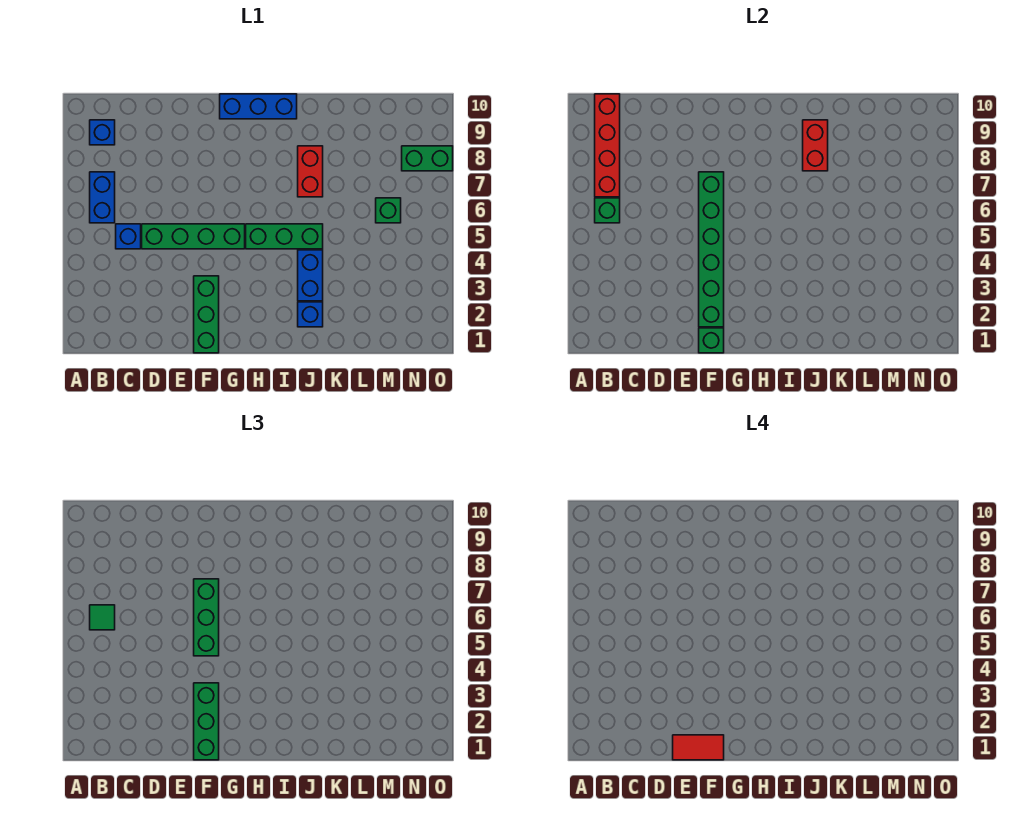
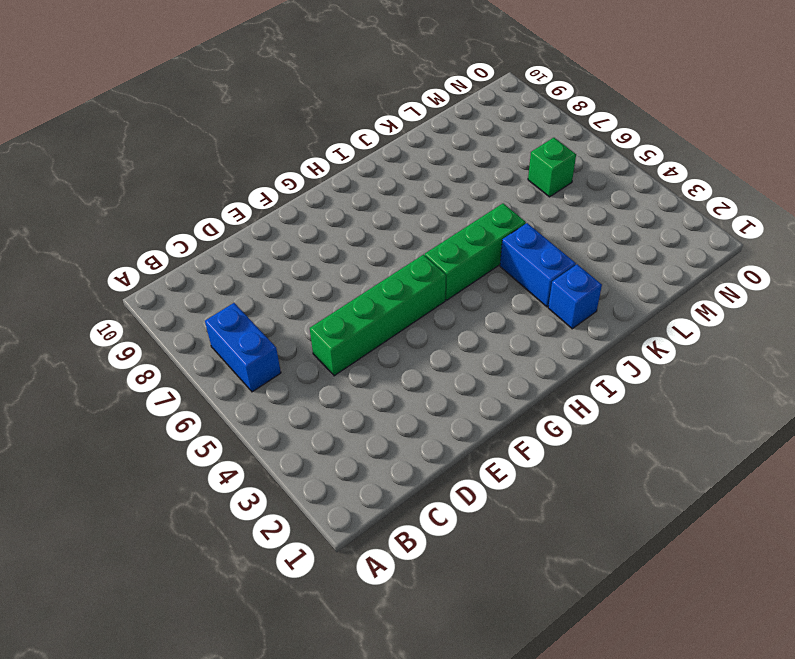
none -> blue brick B9 level 1
none -> blue brick C5 level 1
none -> green brick F1:F3 level 1

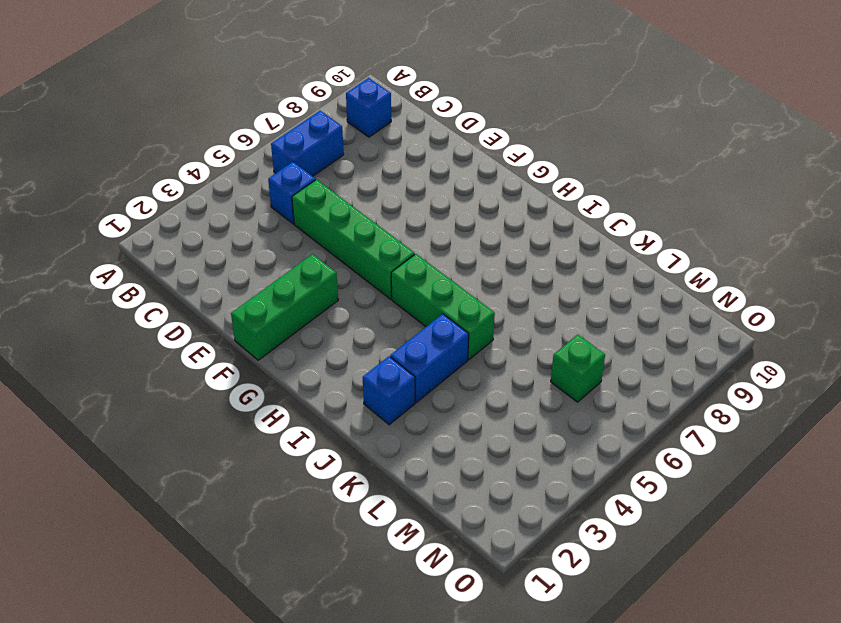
none -> blue brick G10:I10 level 1
none -> red brick J7:J8 level 1
none -> green brick N8:O8 level 1

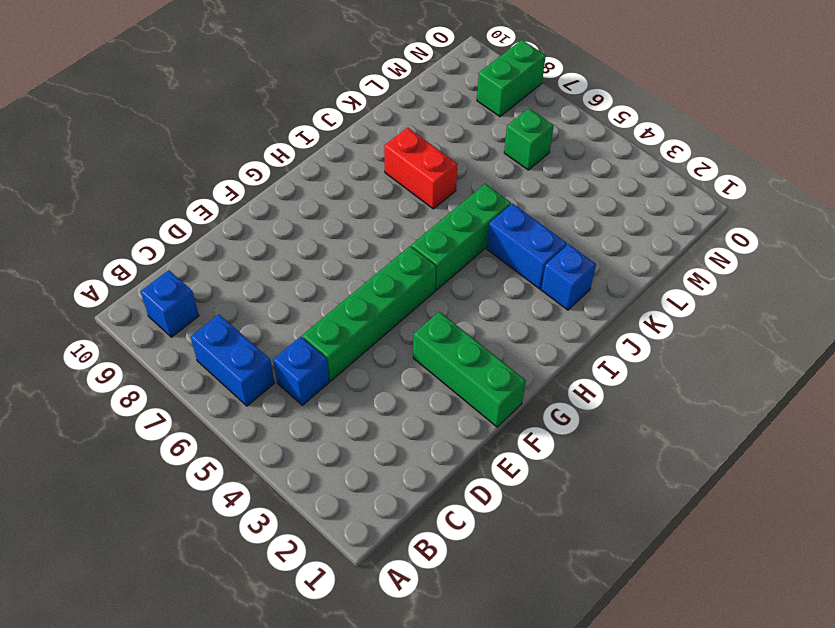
none -> blue brick G10:I10 level 1
none -> green brick B6 level 2
none -> red brick B7:B10 level 2

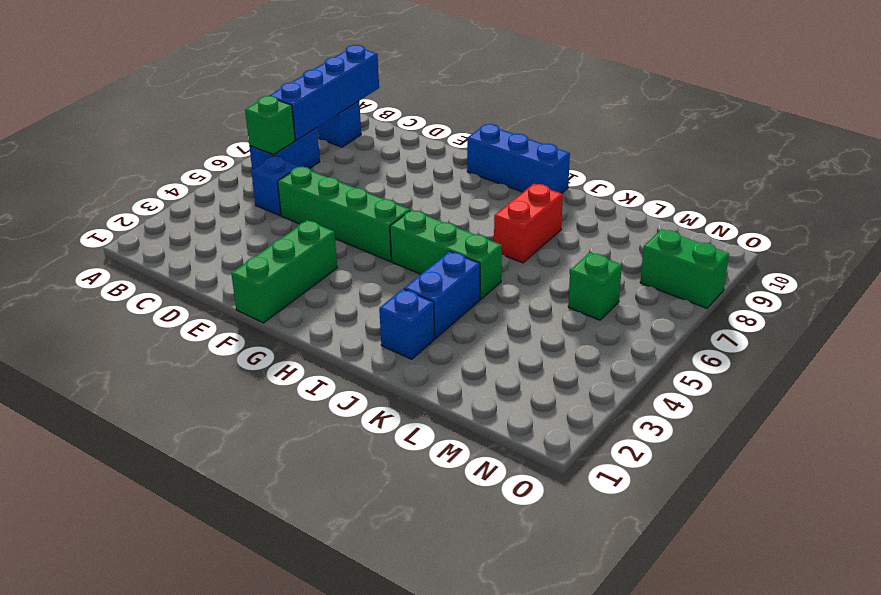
blue brick B7:B10 level 2 -> red brick B7:B10 level 2
none -> green brick F1 level 2
none -> green brick F2:F7 level 2
none -> red brick J8:J9 level 2

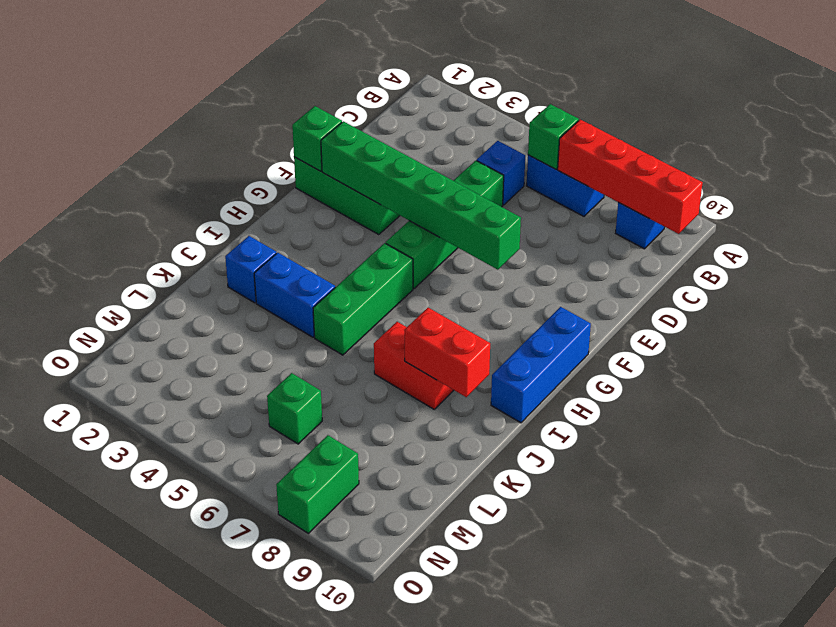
none -> green tile B6 level 3
none -> green brick F1:F3 level 3
none -> green brick F5:F7 level 3

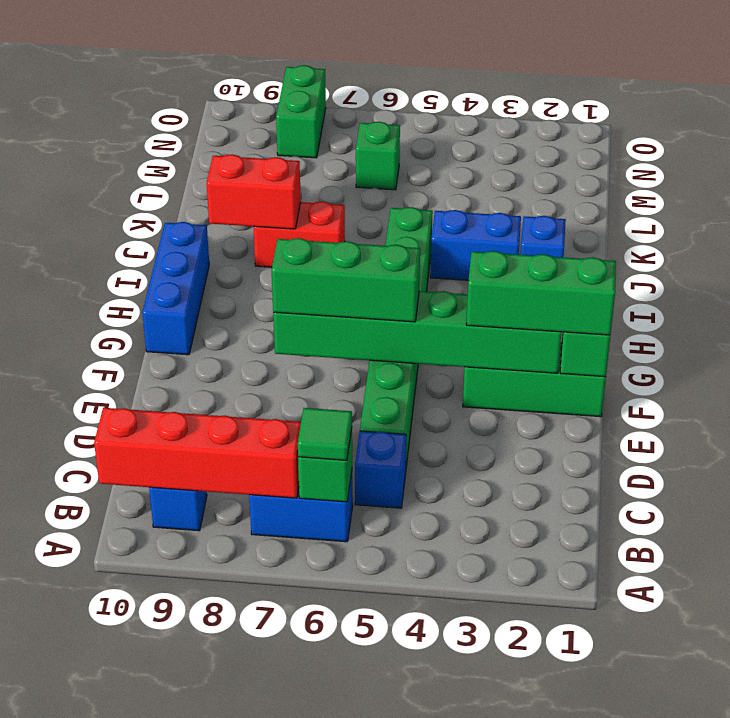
none -> red tile E1:F1 level 4

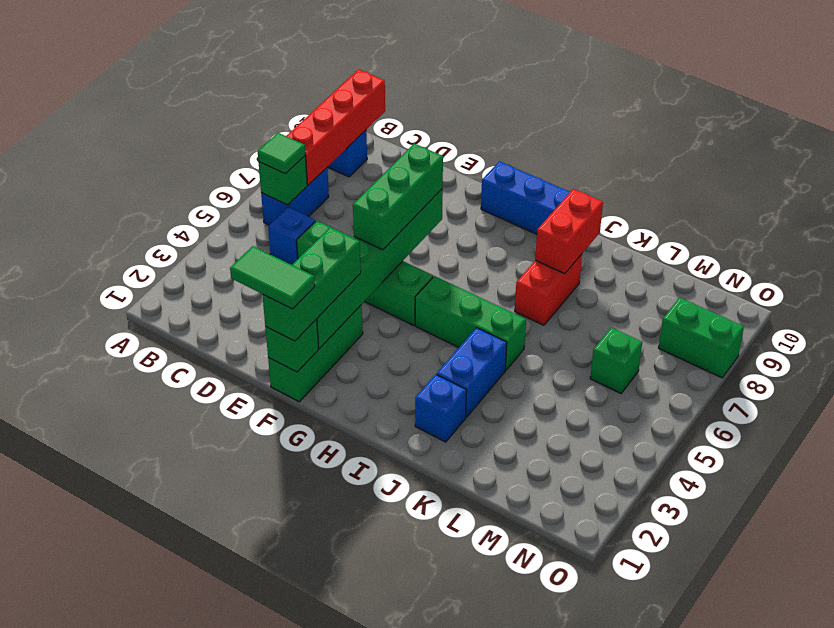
green tile E1:F1 level 4 -> red tile E1:F1 level 4

